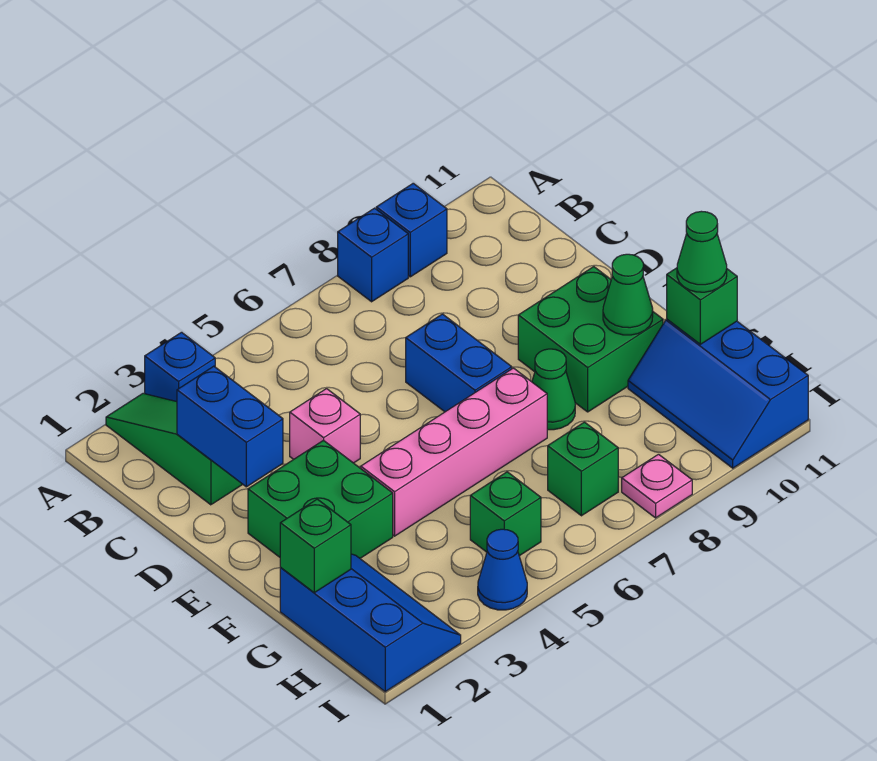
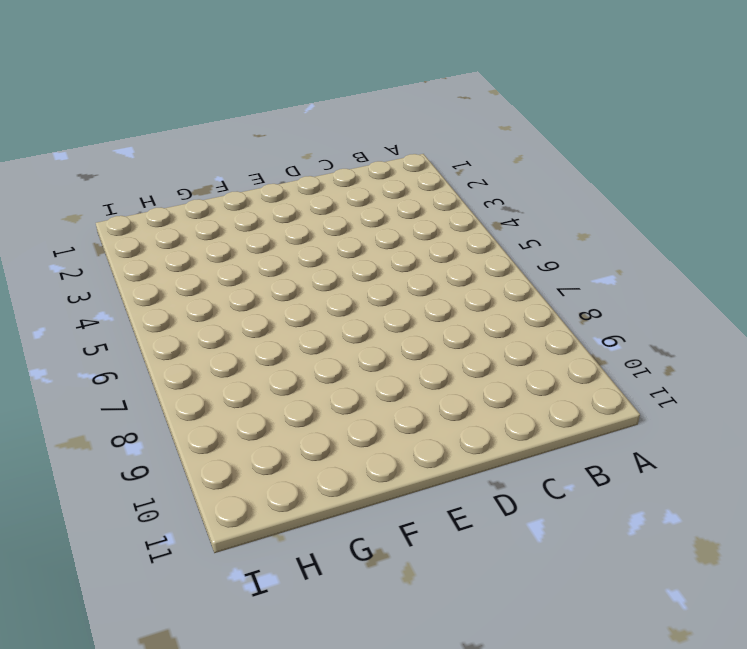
none -> green slope A2:C2 level 1 top C
none -> blue brick A3 level 1
none -> blue brick A8 level 1

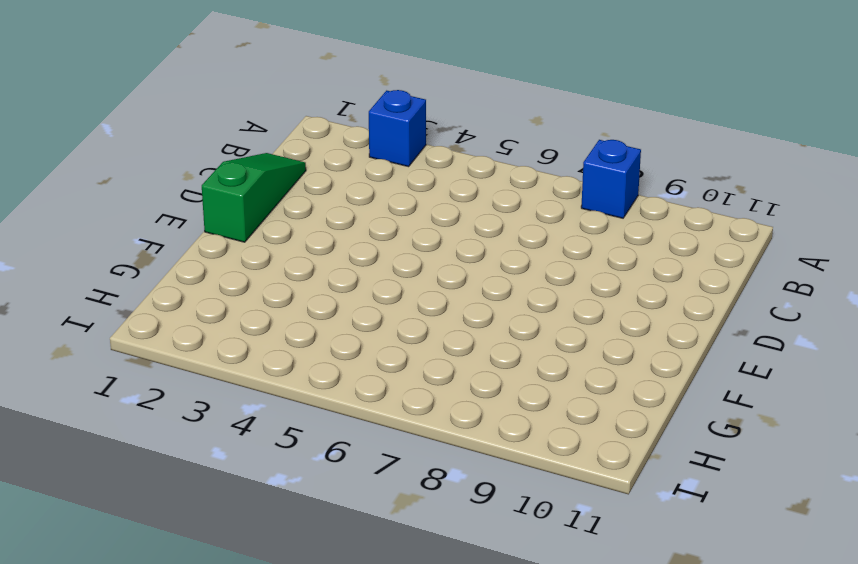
green slope C1:E1 level 1 top E -> green slope A2:C2 level 1 top C
none -> blue brick A9 level 1
none -> pink brick D4 level 1
none -> blue brick D7:E7 level 1

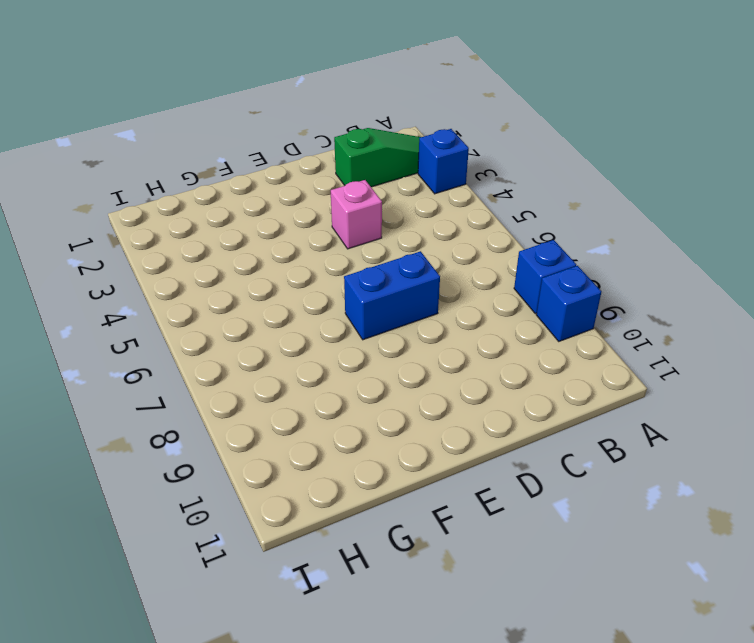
none -> green brick E2:F3 level 1
none -> green brick E9:F10 level 1
none -> pink brick F4:F7 level 1

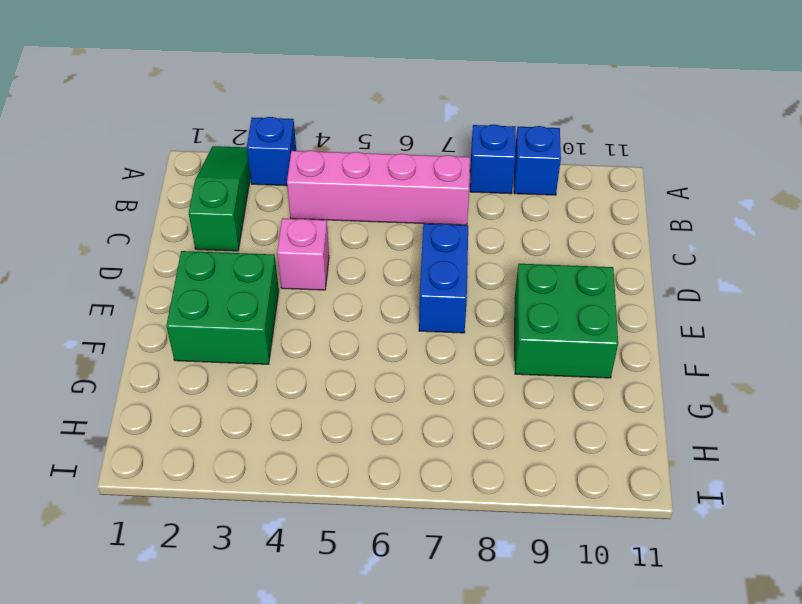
pink brick B4:B7 level 1 -> pink brick F4:F7 level 1
none -> green cone F8 level 1
none -> blue slope G1:I2 level 1 top 1
none -> blue slope G10:I11 level 1 top 11

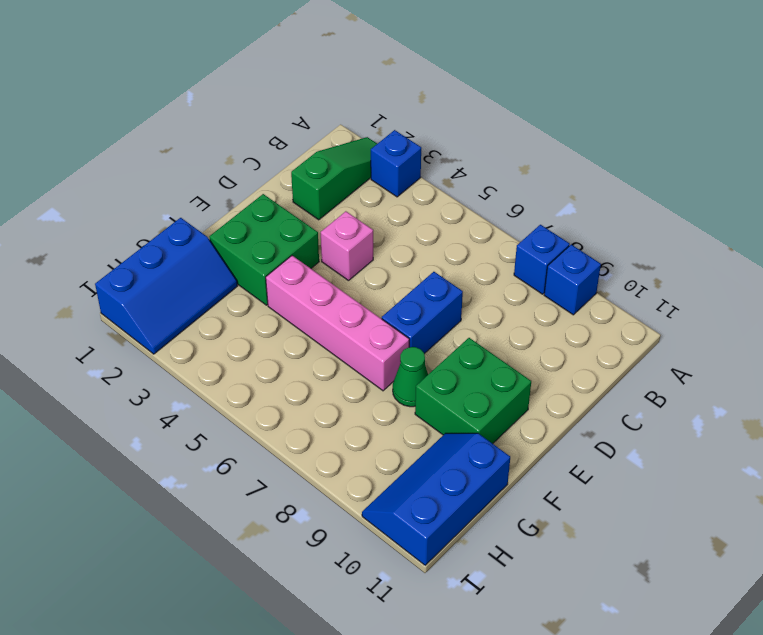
none -> green brick H5 level 1
none -> green brick H7 level 1
none -> blue cone I4 level 1

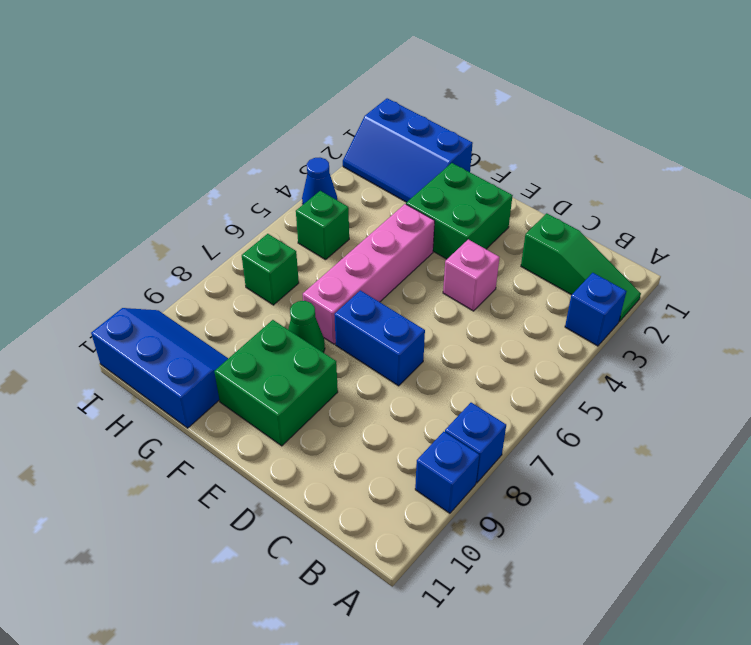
none -> pink plate I8 level 1
none -> blue brick C2:D2 level 2
none -> green cone F10 level 2

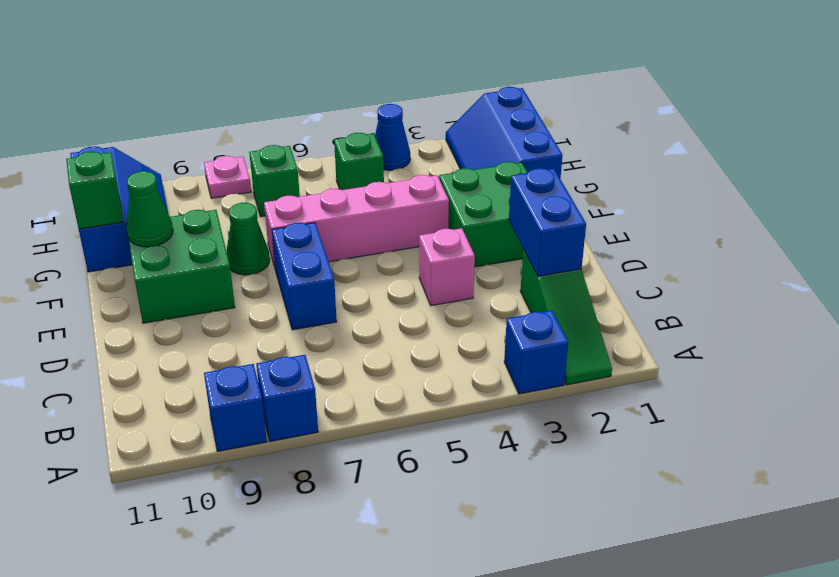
none -> green brick G1 level 2
none -> green cone G11 level 3

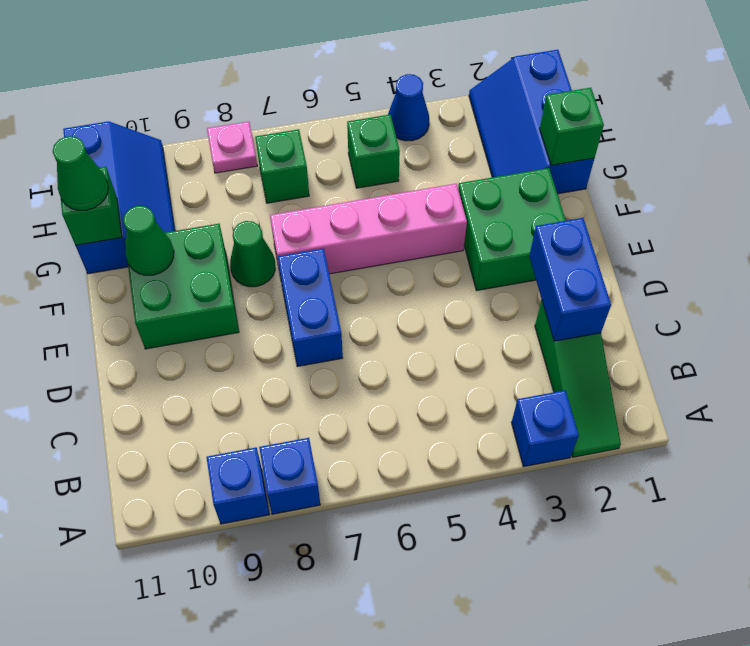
none -> pink brick D4 level 1

